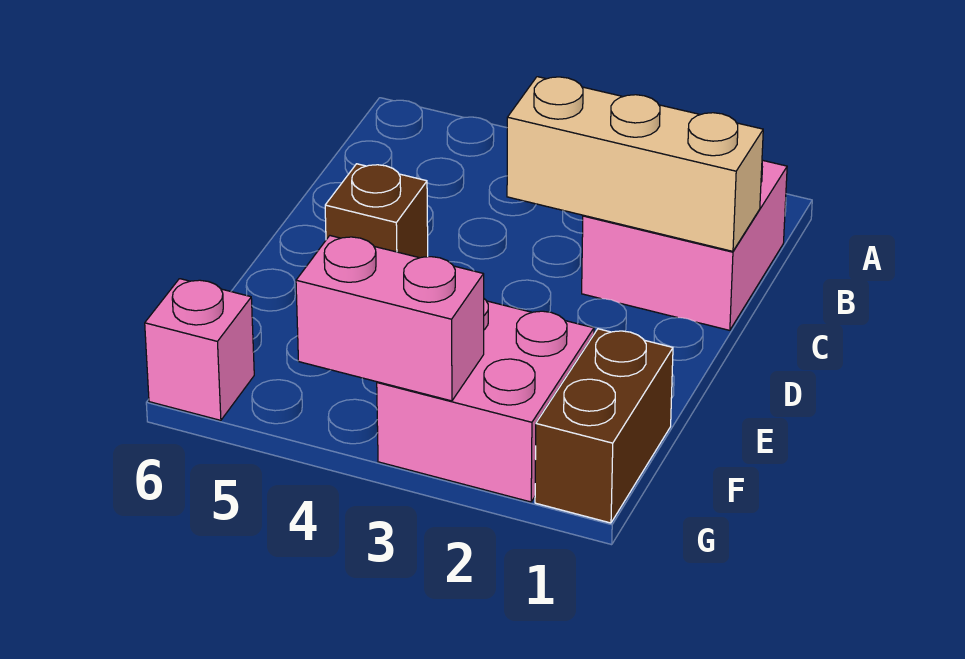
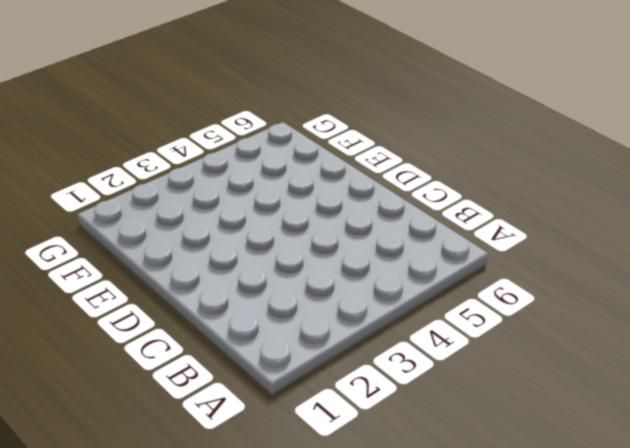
none -> pink brick B1:C2 level 1
none -> brown brick D5 level 1

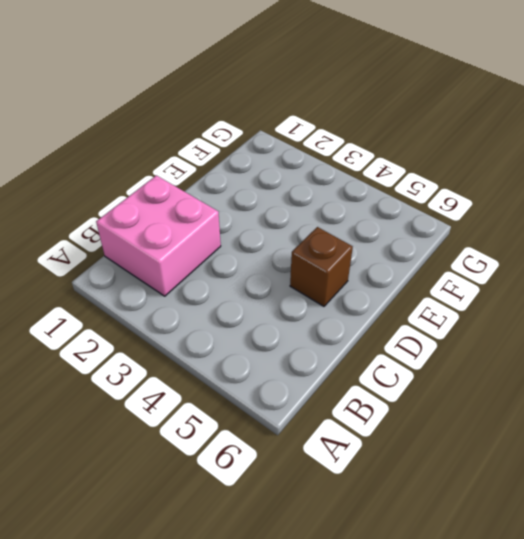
none -> brown brick F1:G1 level 1
none -> pink brick F2:G3 level 1

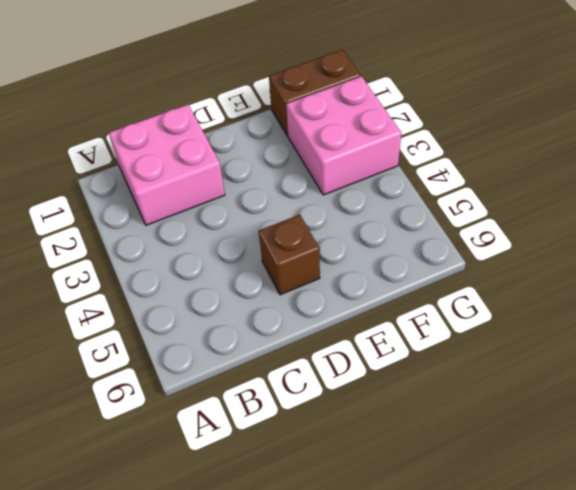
none -> pink brick G6 level 1
none -> tan brick C1:C3 level 2

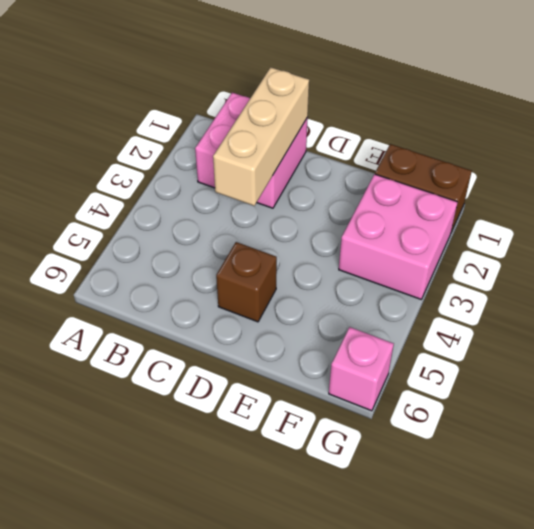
none -> pink brick G3:G4 level 2

